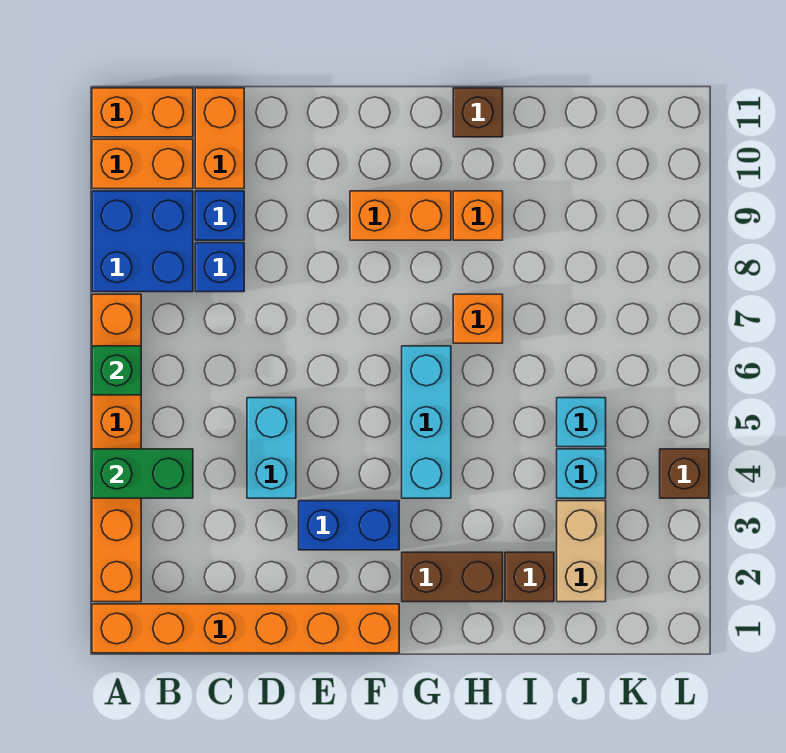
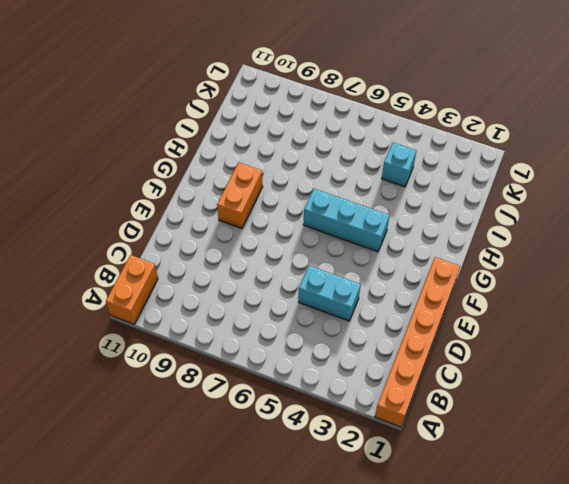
none -> orange brick A2:A7 level 1
none -> blue brick A8:B9 level 1
none -> orange brick A10:B10 level 1

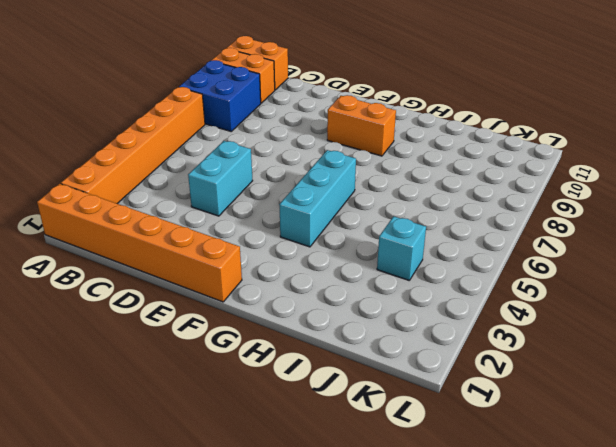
none -> blue brick C8 level 1
none -> blue brick C9 level 1
none -> orange brick C10:C11 level 1

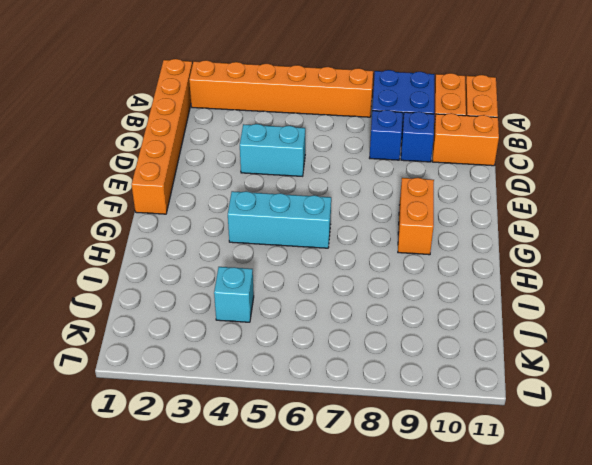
none -> blue brick E3:F3 level 1
none -> brown brick G2:H2 level 1
none -> orange brick H7 level 1

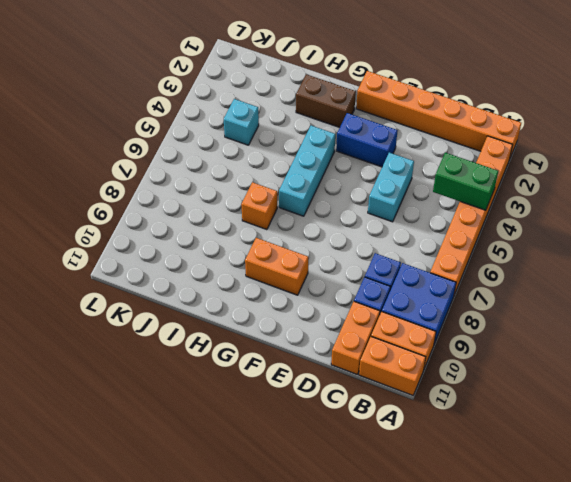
none -> orange brick H9 level 1
none -> brown brick H11 level 1
none -> brown brick I2 level 1

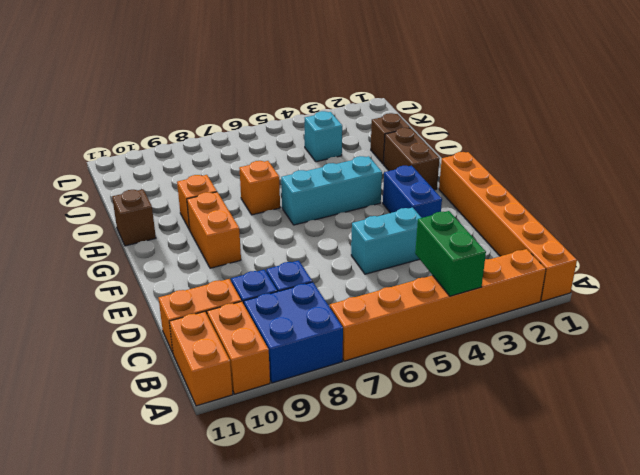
none -> tan brick J2:J3 level 1
none -> cyan brick J5 level 1
none -> brown brick L4 level 1

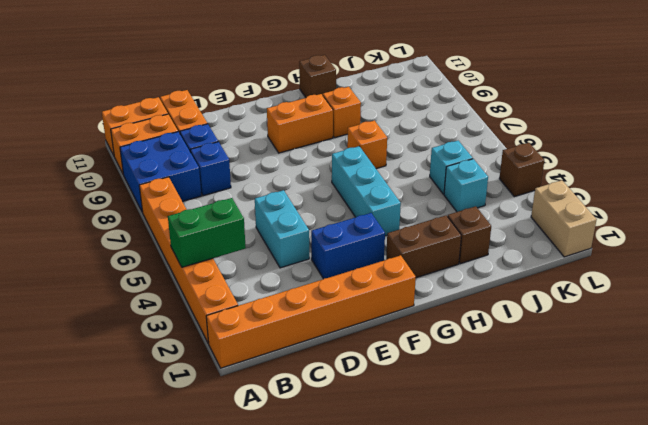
tan brick L1:L2 level 1 -> tan brick J2:J3 level 1
none -> green brick A6 level 2

